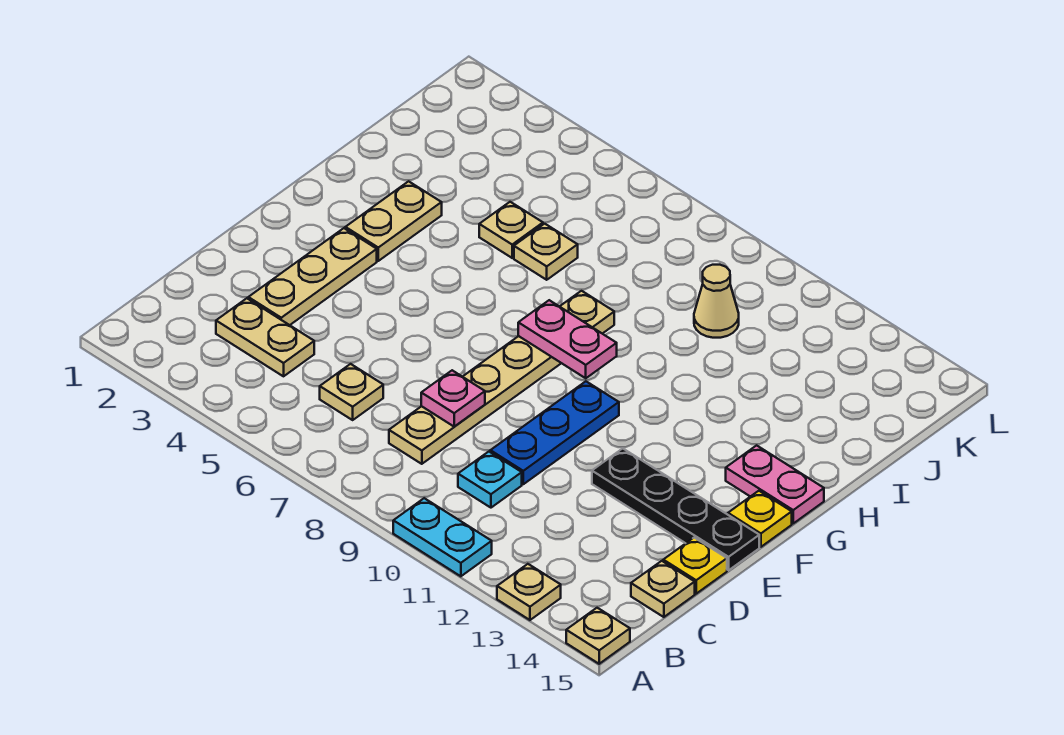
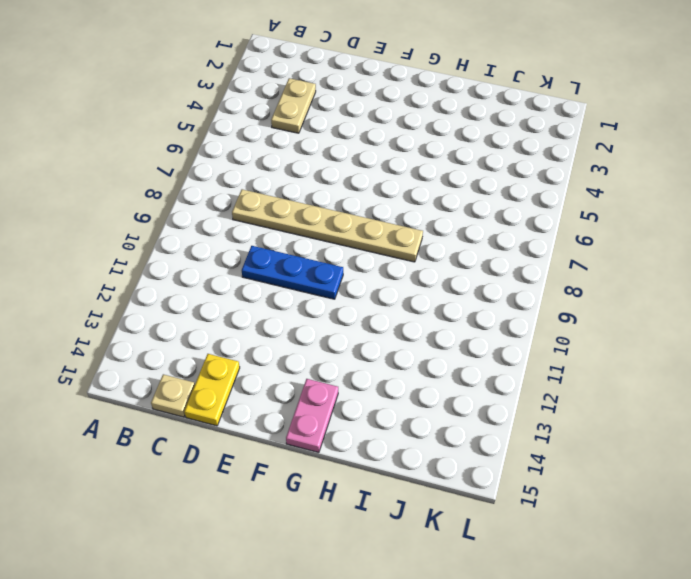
yellow plate D14:D15 level 1 -> yellow plate D15 level 1
none -> cyan plate A10:A11 level 1
none -> tan plate A13 level 1
none -> tan plate A15 level 1

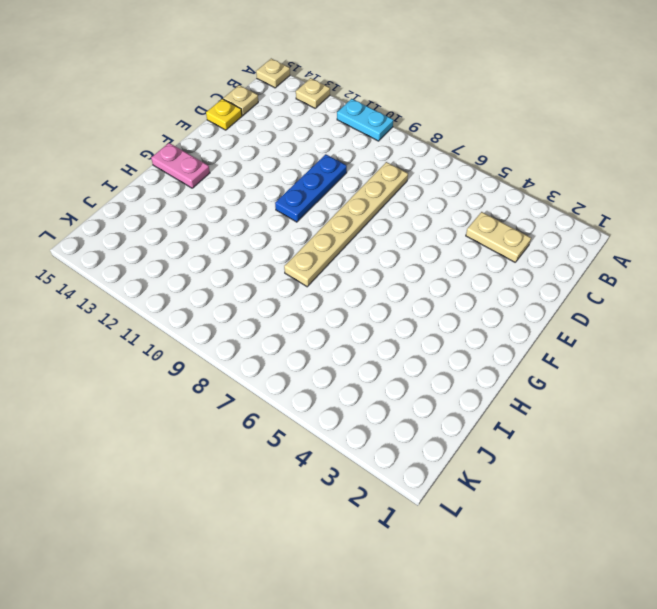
none -> tan plate C6 level 1
none -> cyan plate C10 level 1
none -> tan plate D3:F3 level 1

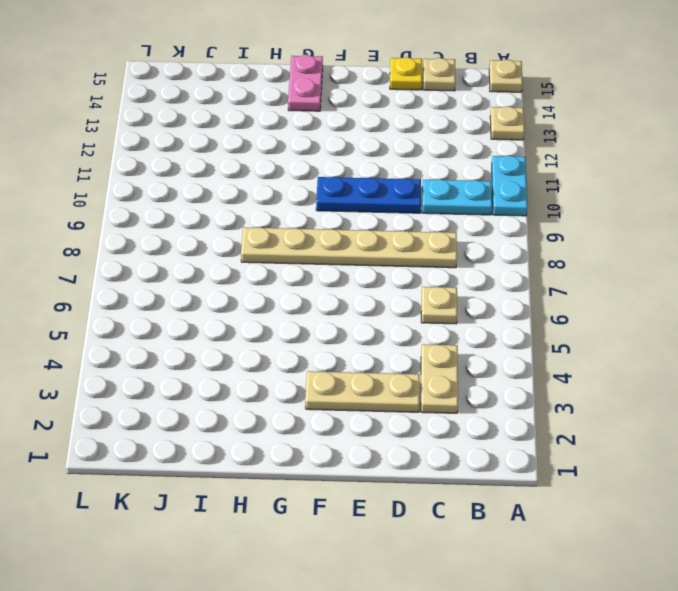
cyan plate B10:C10 level 1 -> cyan plate C10 level 1
none -> black plate E12:E15 level 1
none -> yellow plate F15 level 1
none -> tan plate G3:H3 level 1

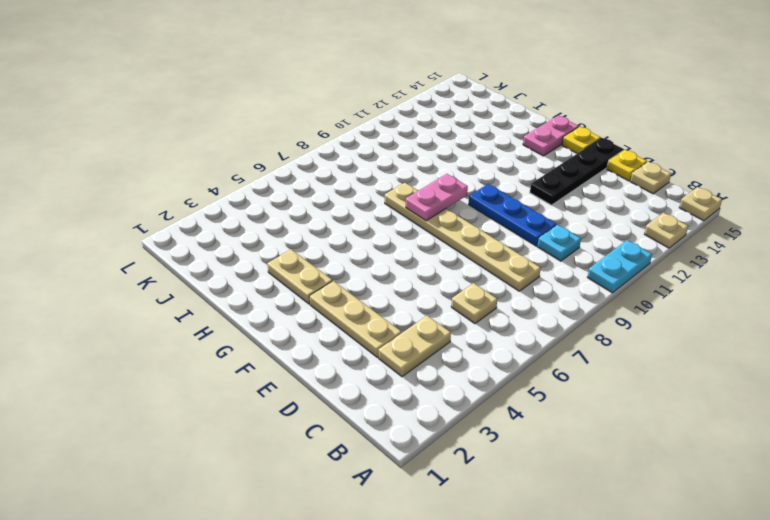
none -> tan plate I5 level 1
none -> tan plate I6 level 1
none -> tan cone J10 level 1

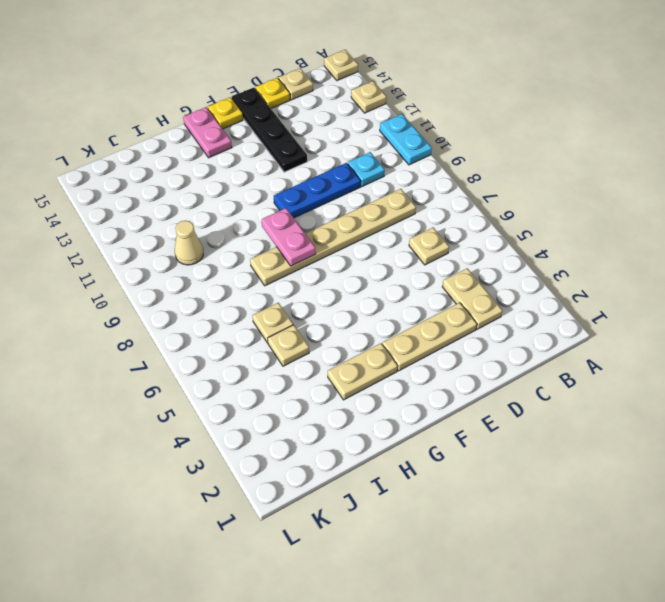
none -> pink plate D8 level 2

